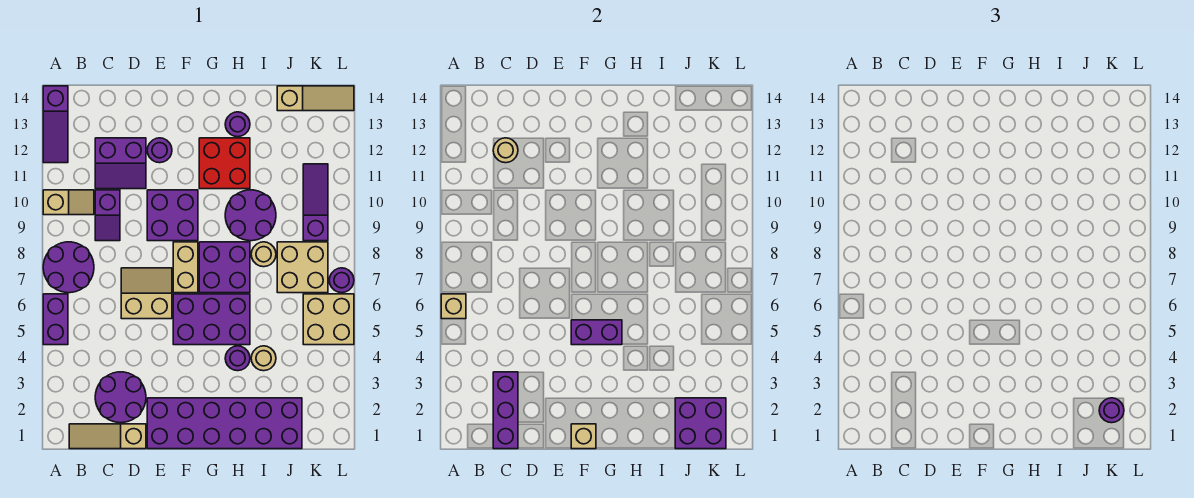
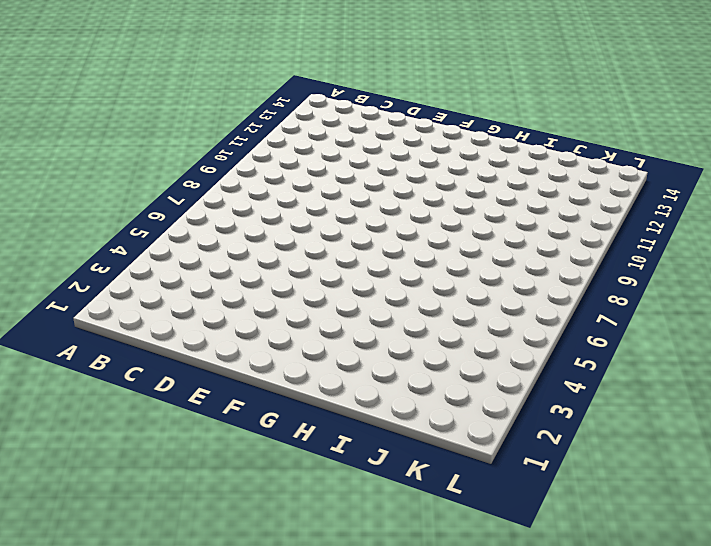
none -> purple brick A5:A6 level 1
none -> purple round brick A7:B8 level 1
none -> tan slope A10:B10 level 1 top A
none -> purple slope A12:A14 level 1 top 14

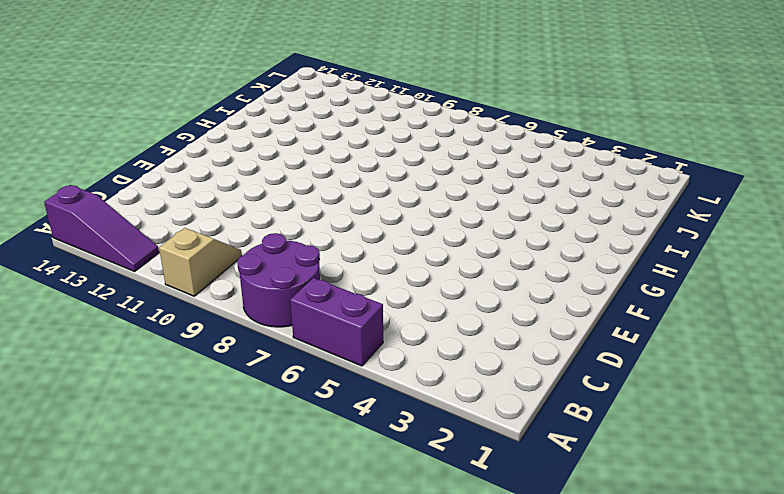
none -> tan slope B1:D1 level 1 top D
none -> purple round brick C2:D3 level 1
none -> purple slope C9:C10 level 1 top 10
none -> purple slope C11:D12 level 1 top 12

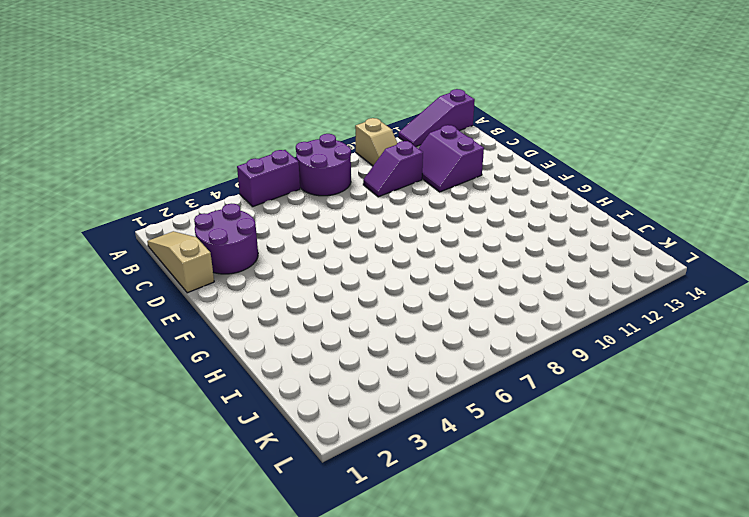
none -> tan slope D6:E7 level 1 top 6
none -> purple brick E1:J2 level 1
none -> purple brick E9:F10 level 1
none -> purple round brick E12 level 1

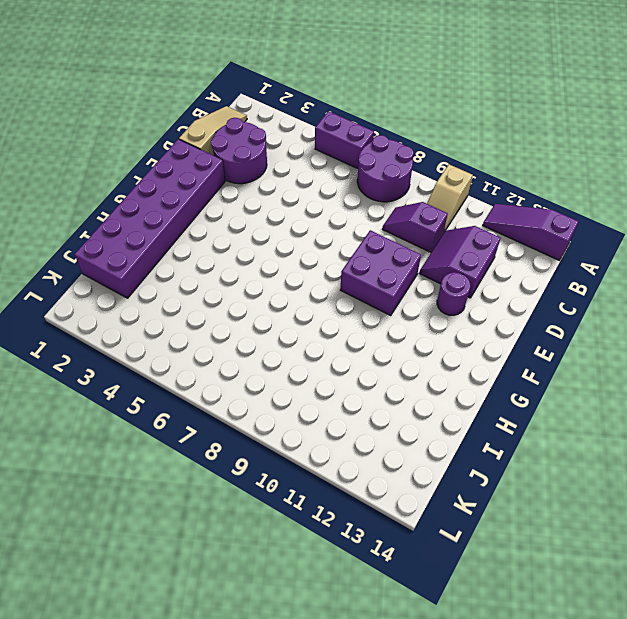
none -> tan slope D6:E7 level 1 top 6
none -> purple brick F5:H6 level 1
none -> tan brick F7:F8 level 1
none -> purple brick G7:H8 level 1

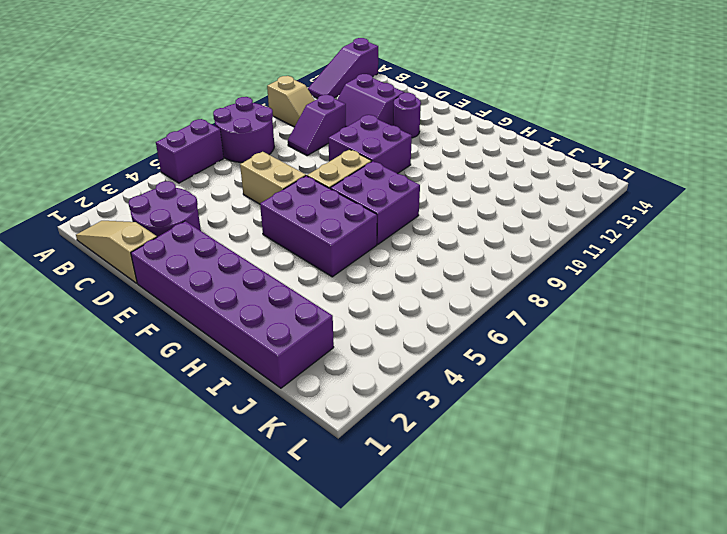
none -> red brick G11:H12 level 1
none -> purple round brick H4 level 1
none -> purple round brick H9:I10 level 1
none -> purple round brick H13 level 1

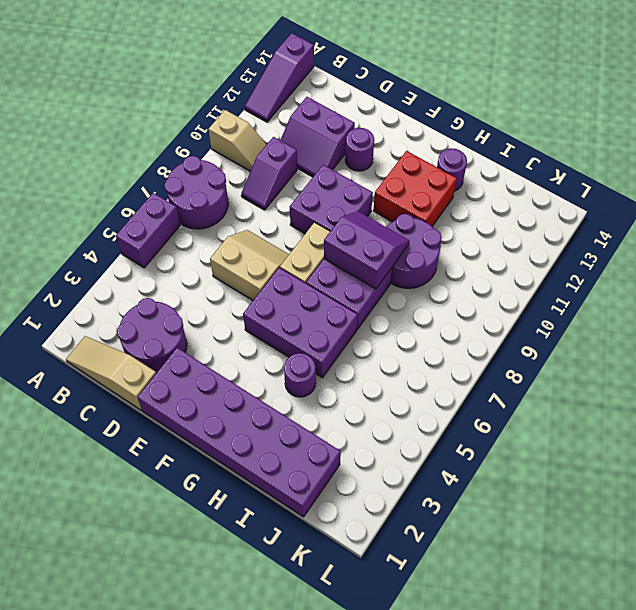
purple slope G8:H9 level 2 top 8 -> none
none -> tan round brick I4 level 1
none -> tan round brick I8 level 1
none -> tan brick J7:K8 level 1
none -> tan slope J14:L14 level 1 top J

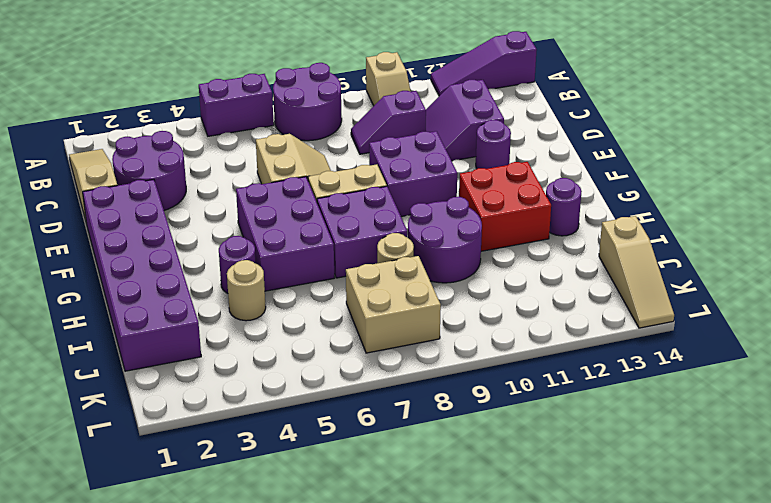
none -> tan brick K5:L6 level 1
none -> purple slope K9:K11 level 1 top 9
none -> purple round brick L7 level 1
none -> tan brick A6 level 2

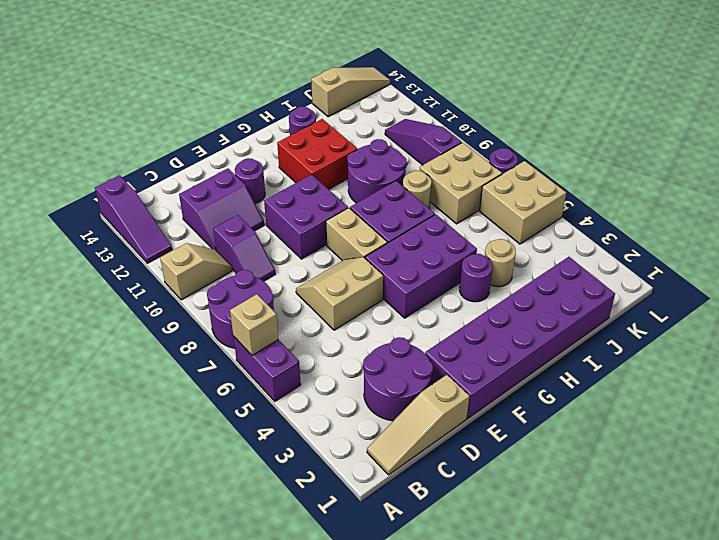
none -> purple brick C1:C3 level 2
none -> tan round brick C12 level 2
none -> tan brick F1 level 2
none -> purple brick F5:G5 level 2

